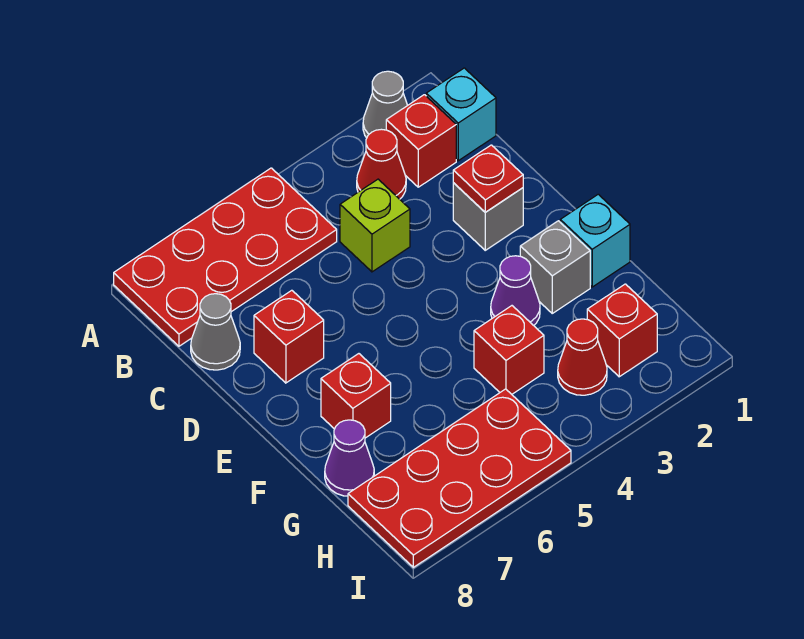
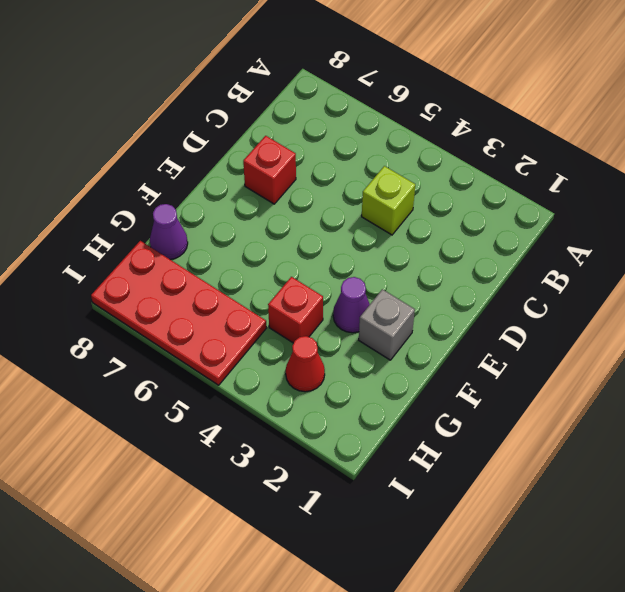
none -> grey cone A2 level 1
none -> red plate A5:B8 level 1
none -> cyan brick B1 level 1

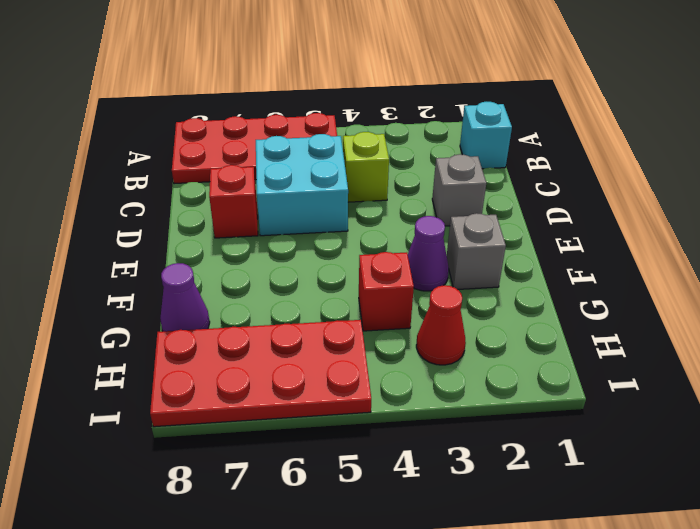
cyan brick C5:D6 level 1 -> none
none -> grey cone A2 level 1
none -> red brick B2 level 1
none -> red cone B3 level 1

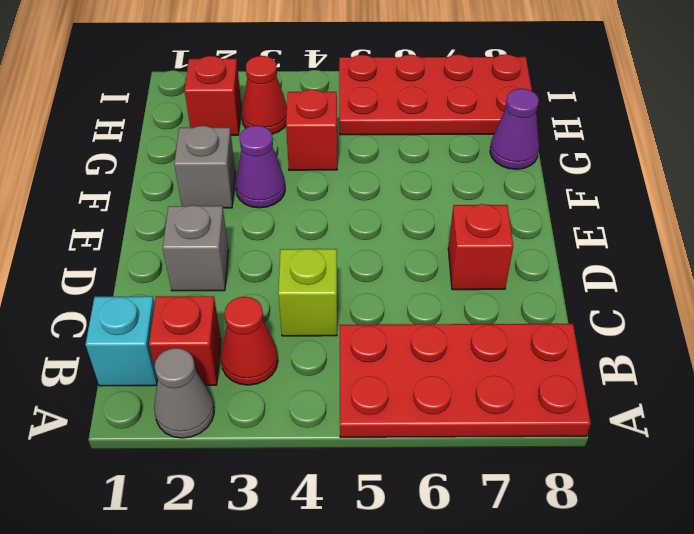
none -> grey cone C8 level 1
none -> cyan brick F1 level 1
none -> red brick F7 level 1

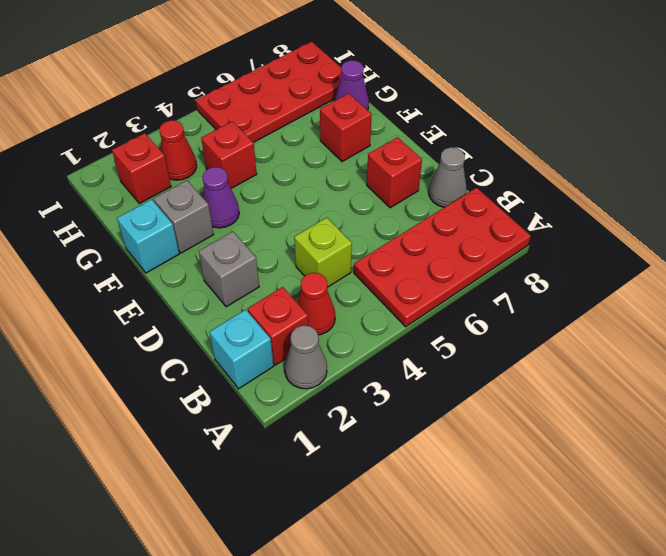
none -> red plate D2 level 2

